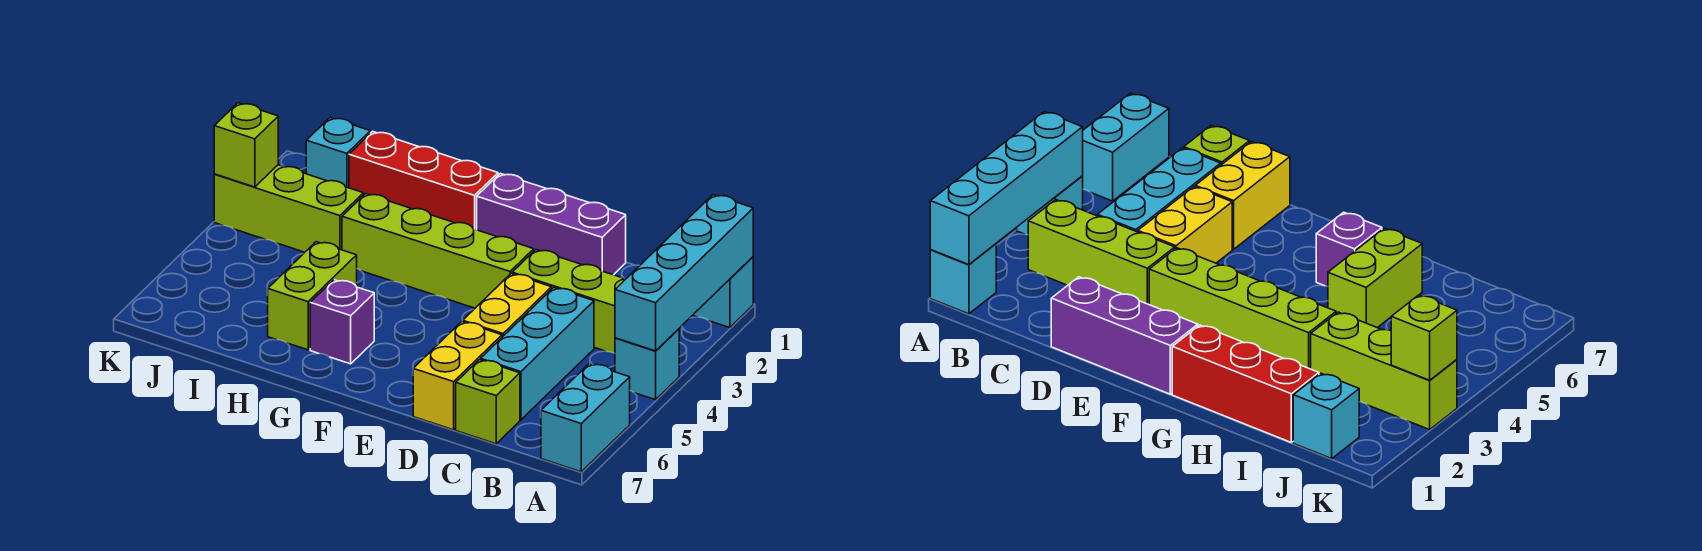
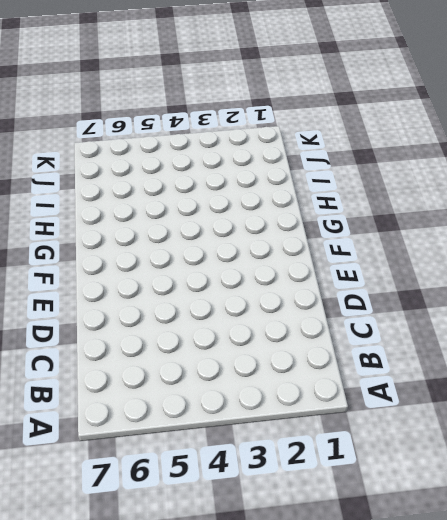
none -> cyan brick A1 level 1
none -> cyan brick A4 level 1
none -> cyan brick A6:A7 level 1

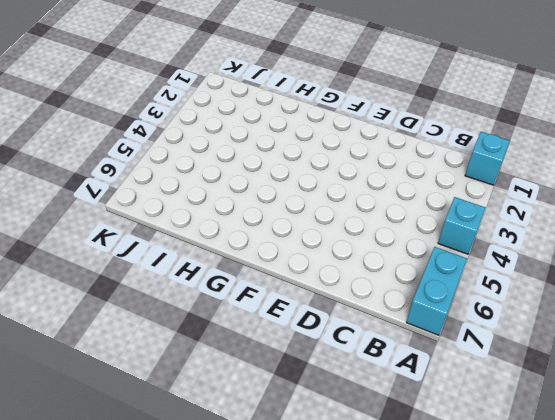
none -> lime brick B3:D3 level 1
none -> cyan brick C4:C6 level 1
none -> lime brick C7 level 1

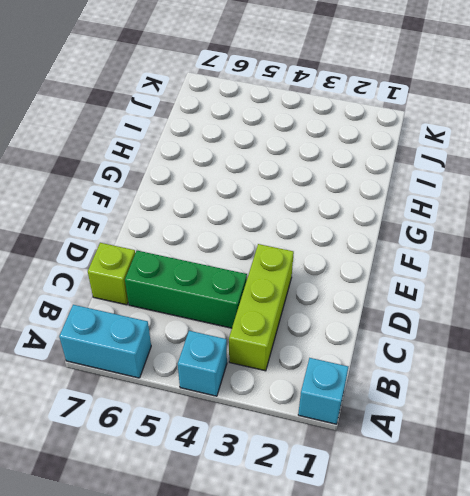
green brick C4:C6 level 1 -> cyan brick C4:C6 level 1
none -> purple brick D1:F1 level 1
none -> yellow brick D4:D5 level 1
none -> yellow brick D6:D7 level 1

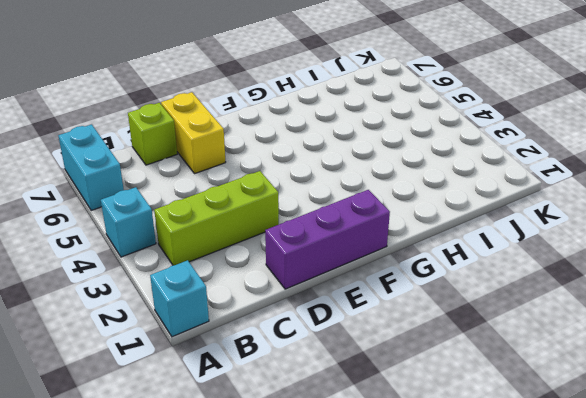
none -> cyan brick C4:C6 level 1
none -> yellow brick D4:D5 level 1
none -> lime brick E3:H3 level 1

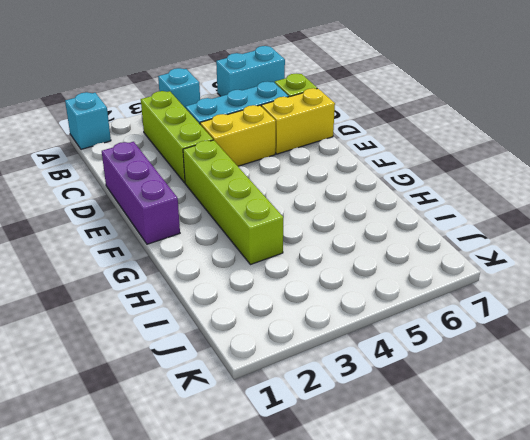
none -> red brick G1:I1 level 1
none -> purple brick G6 level 1
none -> lime brick H5:H6 level 1

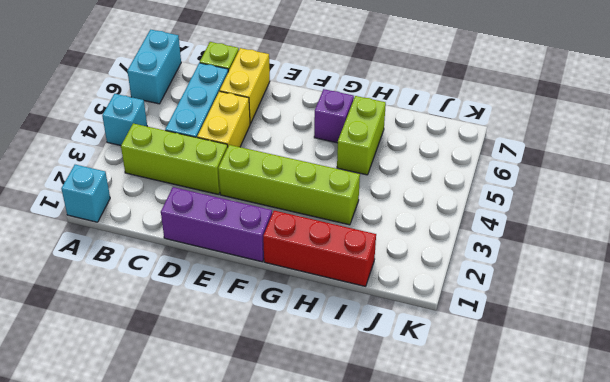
none -> lime brick I3:K3 level 1
none -> cyan brick J1 level 1
none -> cyan brick A1:A4 level 2

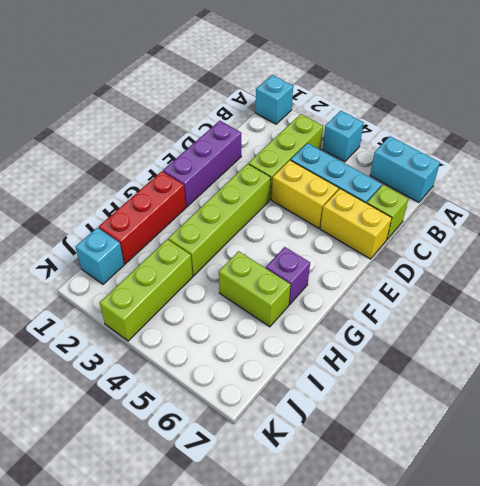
none -> cyan brick A1:A4 level 2
none -> lime brick K3 level 2

